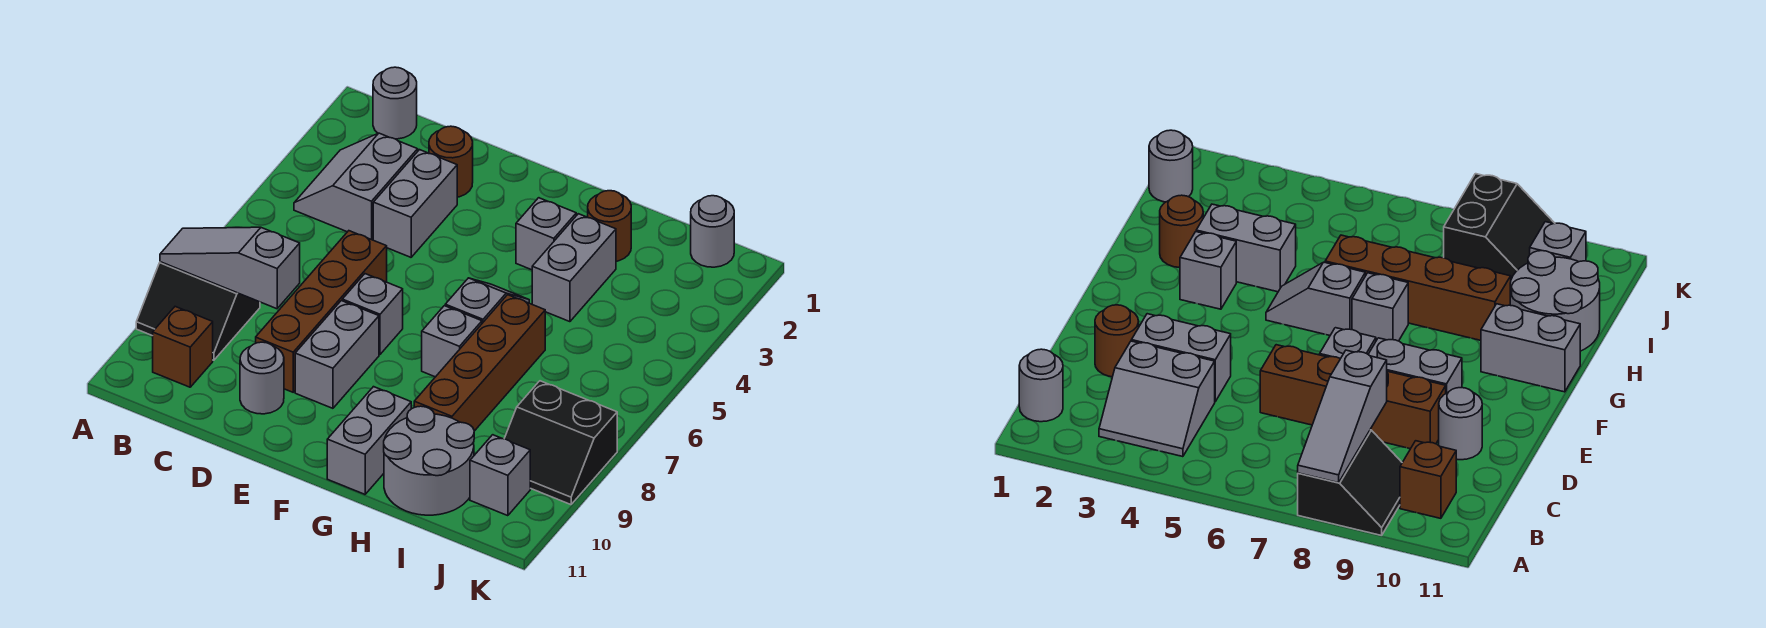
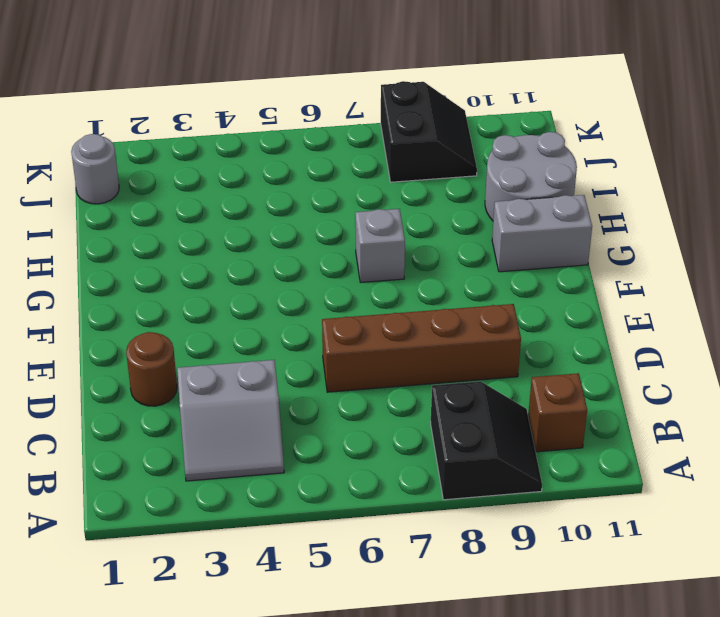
none -> grey round brick B1 level 1
none -> grey brick D3:D4 level 1
none -> grey round brick D10 level 1

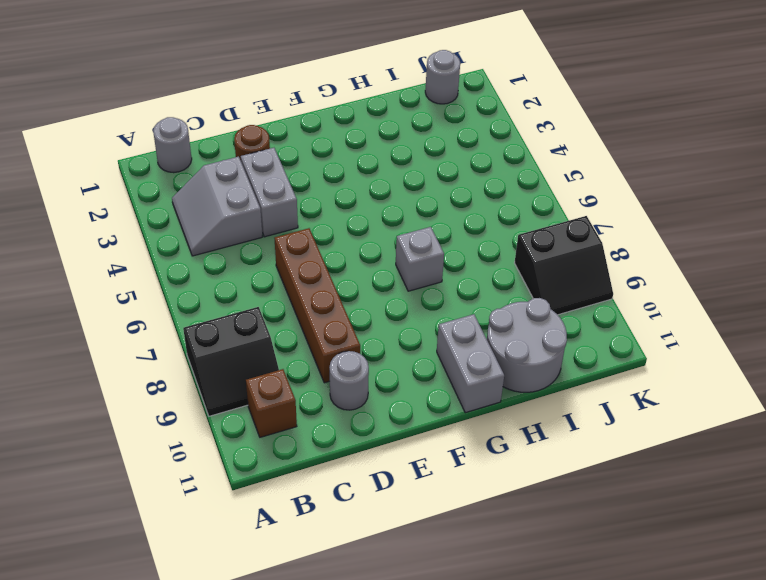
none -> grey brick E7 level 1
none -> grey brick E8:E9 level 1
none -> grey brick G3 level 1

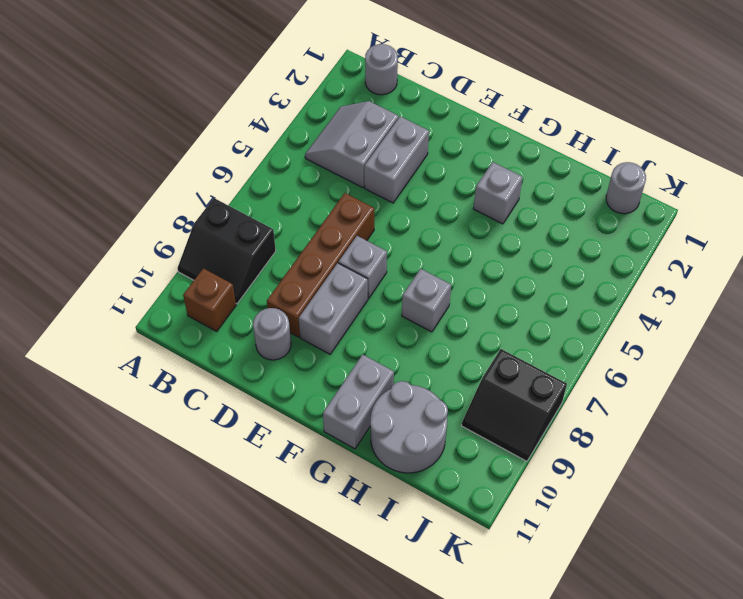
none -> brown round brick D2 level 1
none -> grey slope G5:G6 level 1 top 6
none -> brown round brick H2 level 1

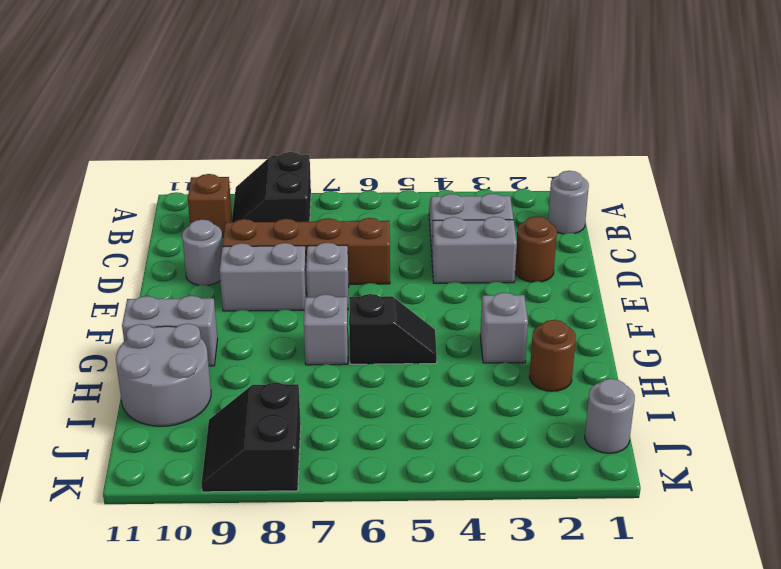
black slope G5:G6 level 1 top 6 -> grey slope G5:G6 level 1 top 6
none -> grey brick H3:H4 level 1
none -> brown brick H6:H9 level 1
none -> grey brick J10 level 1

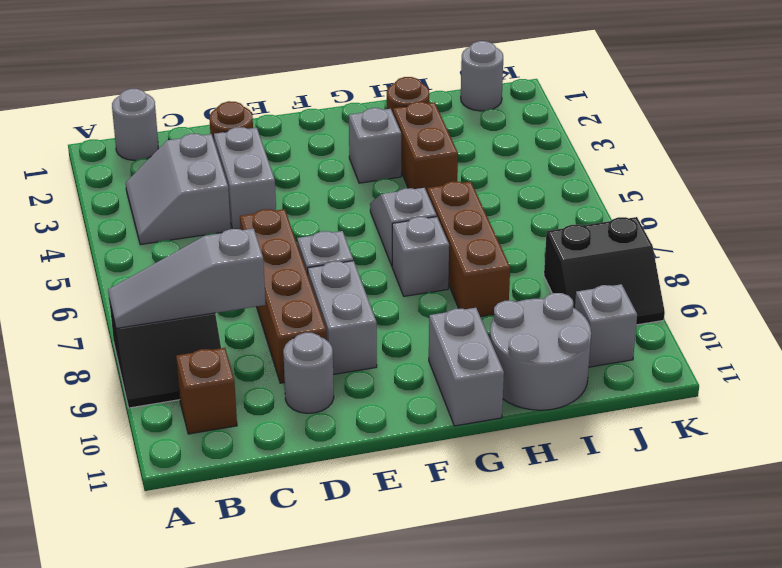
brown brick H3:H4 level 1 -> grey brick H3:H4 level 1
brown brick H6:H8 level 1 -> brown brick H6:H9 level 1

